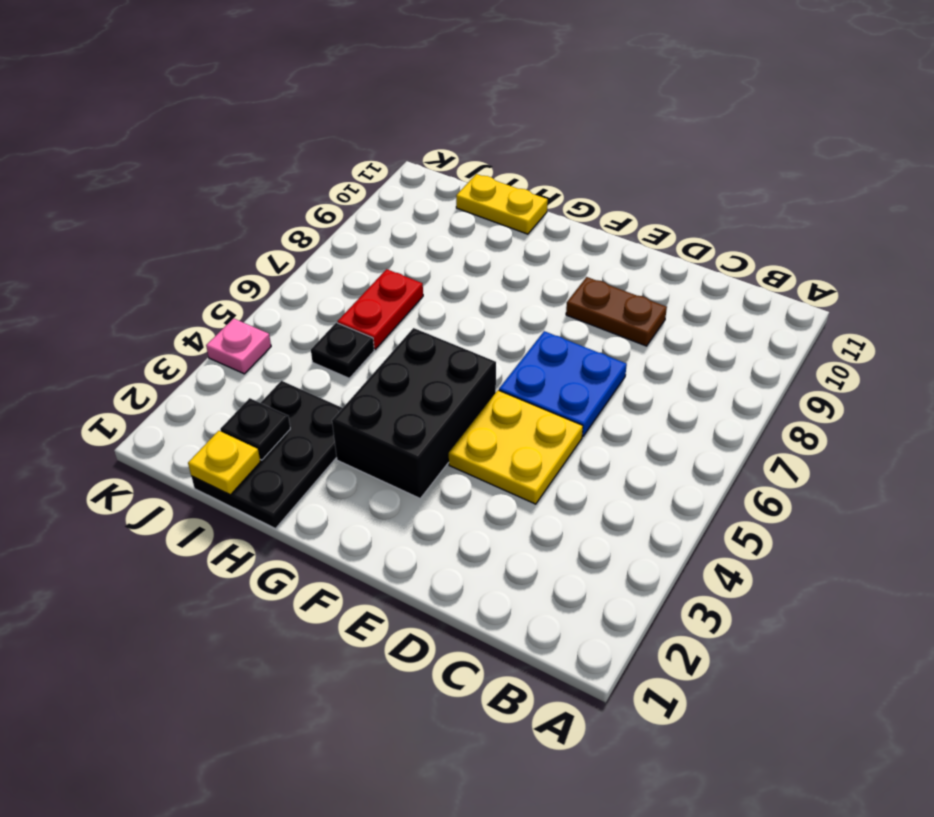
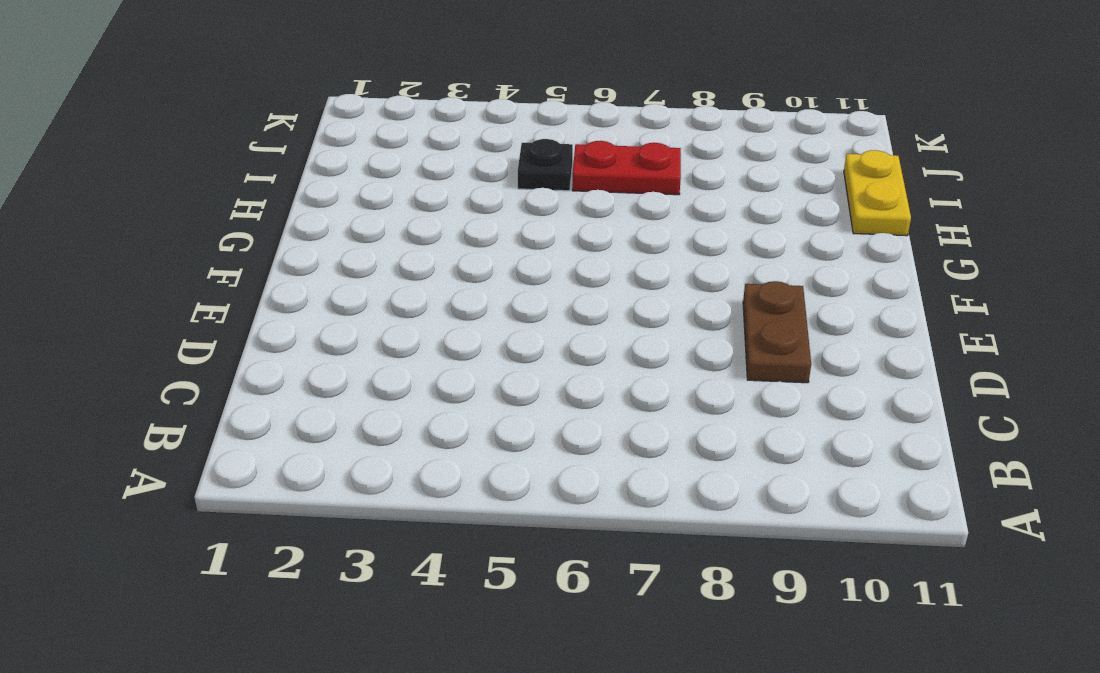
none -> yellow plate D4:E5 level 1
none -> blue plate D6:E7 level 1

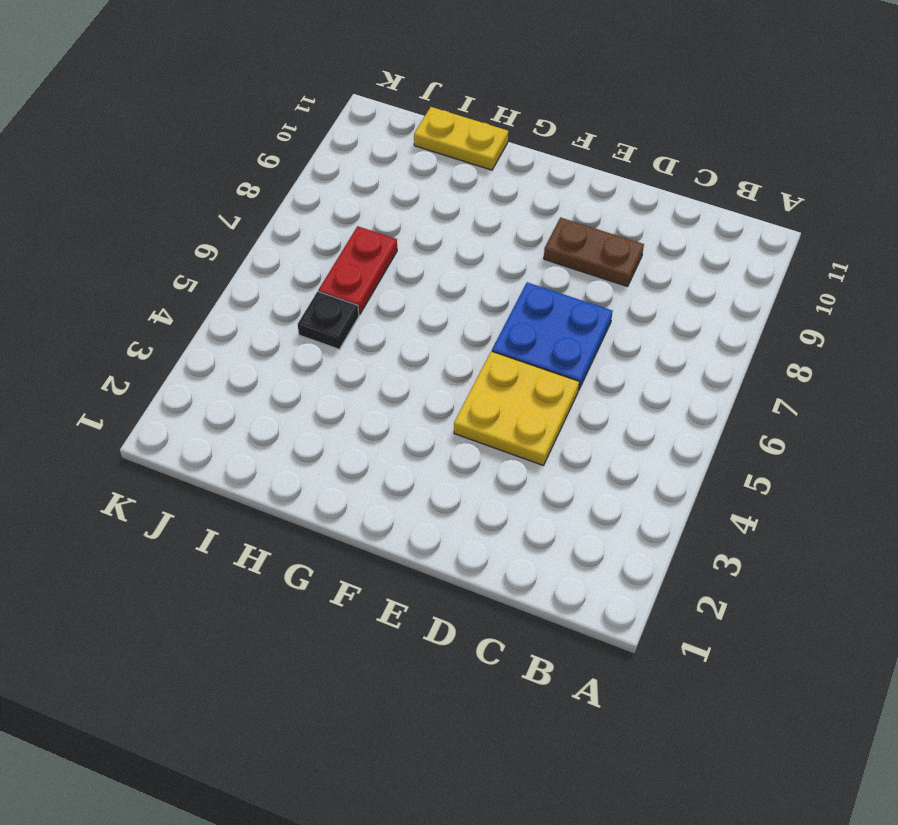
none -> black brick F3:G5 level 1
none -> black plate H1:I3 level 1

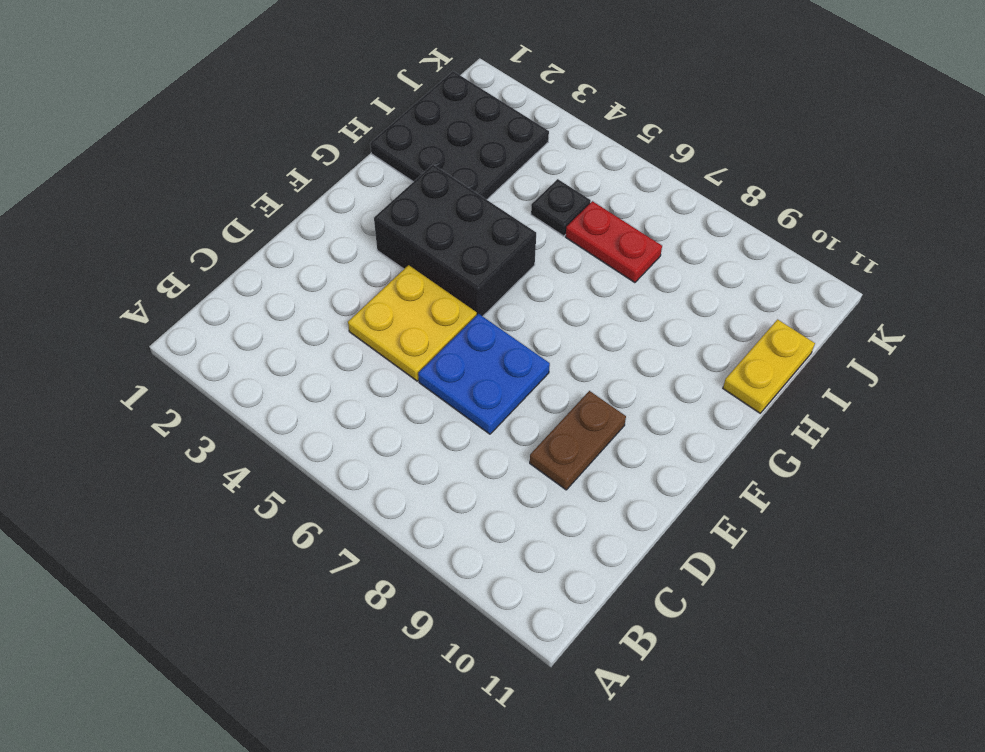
black plate H1:J3 level 1 -> black plate H1:I3 level 1
none -> pink plate K4 level 1
none -> yellow plate I1 level 2

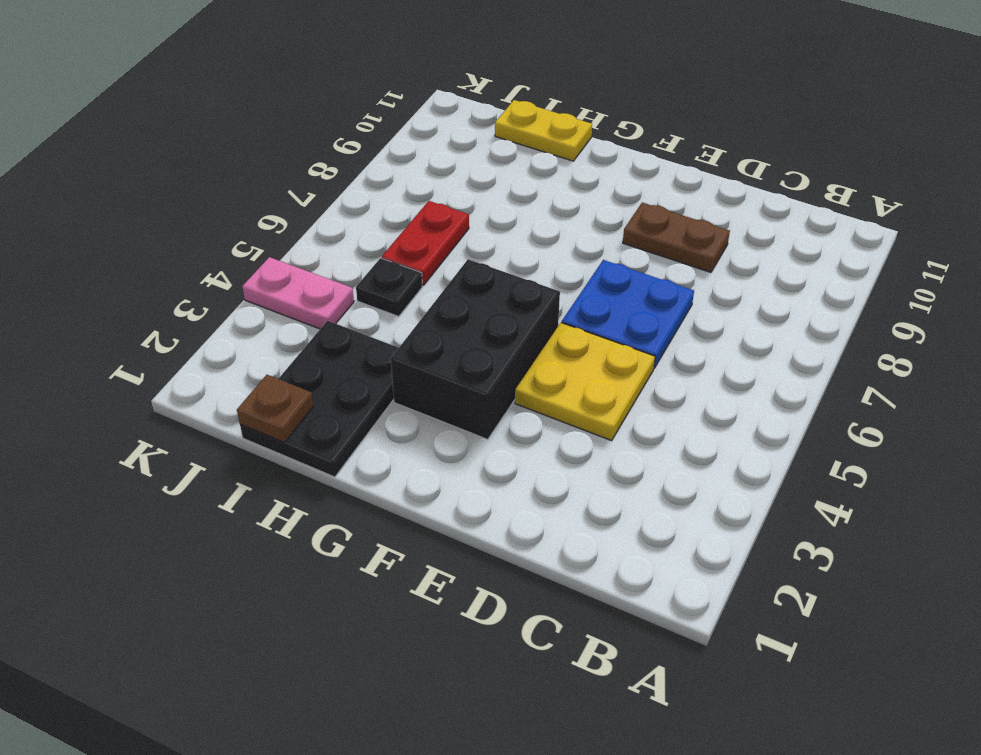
brown plate I1 level 2 -> yellow plate I1 level 2
pink plate J4:K4 level 1 -> pink plate K4 level 1
none -> black plate I2 level 2

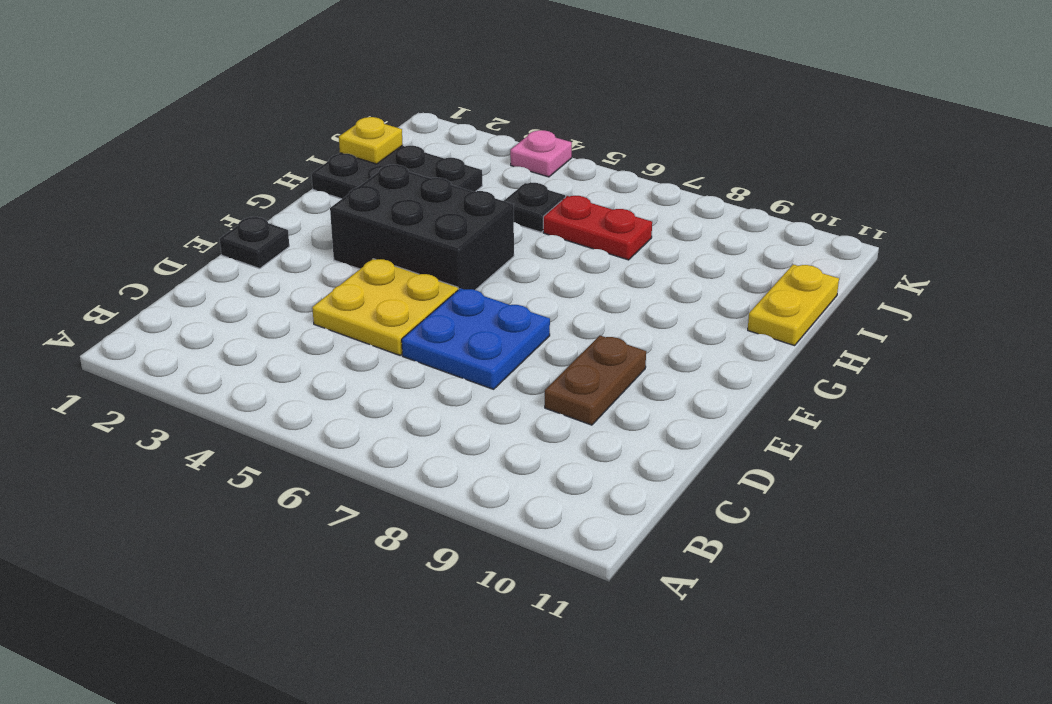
black plate E1 level 1 -> black plate I2 level 2

